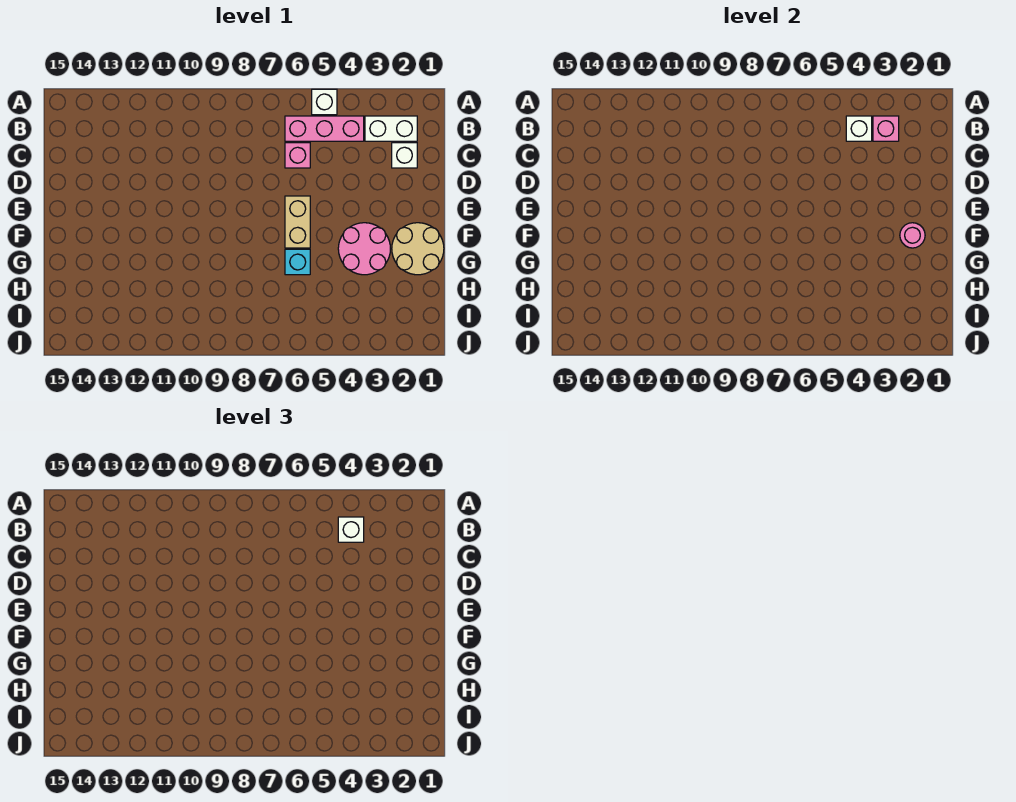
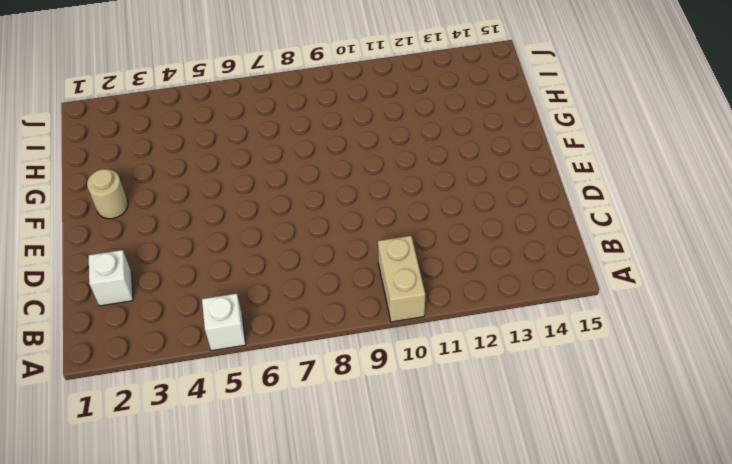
tan brick A10:B10 level 1 -> tan brick E6:F6 level 1
tan round brick F2 level 1 -> tan round brick F1:G2 level 1
none -> white brick B2:B3 level 1
none -> pink brick B4:B6 level 1
none -> pink brick C6 level 1

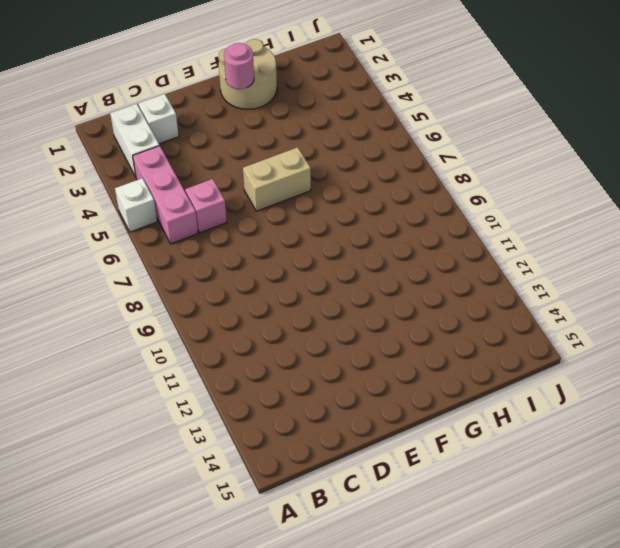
none -> pink round brick F3:G4 level 1
none -> cyan brick G6 level 1
none -> pink brick B3 level 2

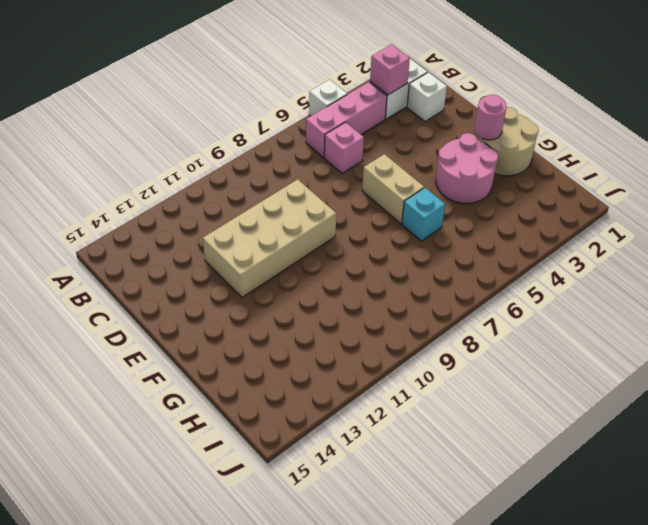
tan brick D9:E12 level 1 -> none
none -> white brick B4 level 2
none -> white brick B4 level 3

